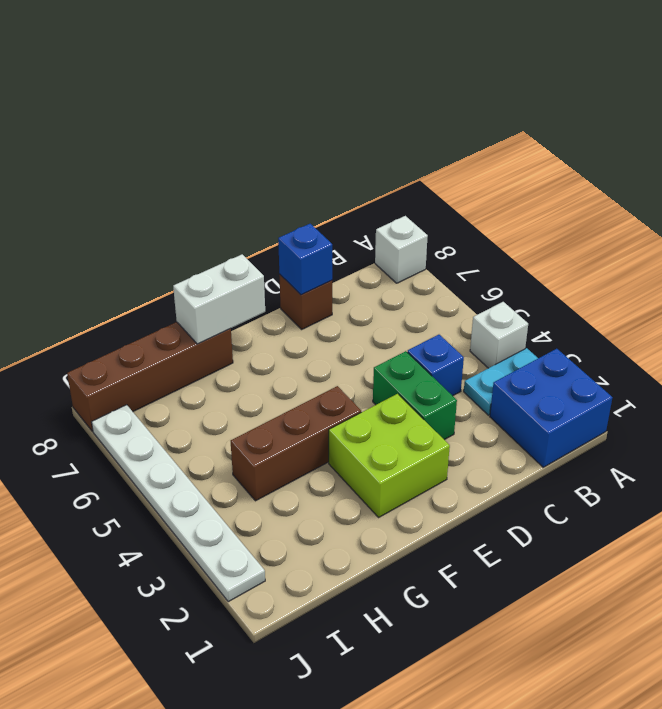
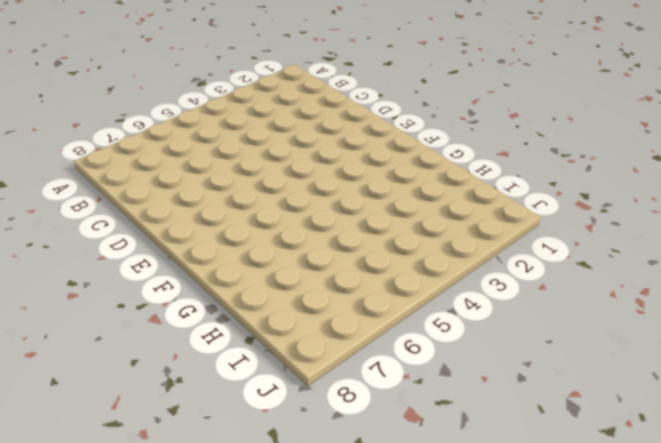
none -> blue brick A1:B2 level 1
none -> cyan plate A3:B3 level 1
none -> white brick A4 level 1

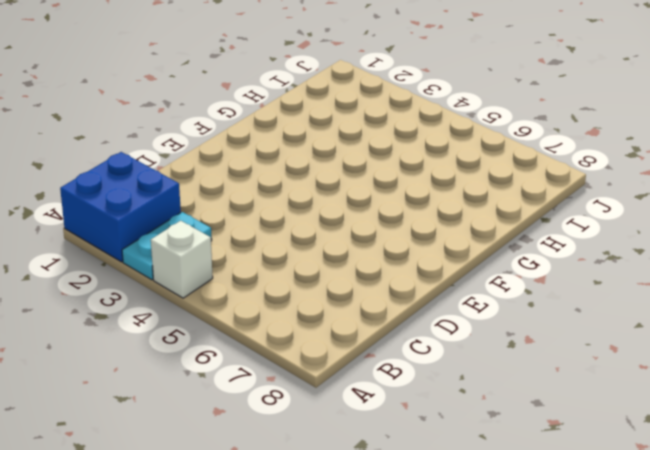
none -> white brick A8 level 1
none -> blue brick C4 level 1
none -> green brick D3:D4 level 1

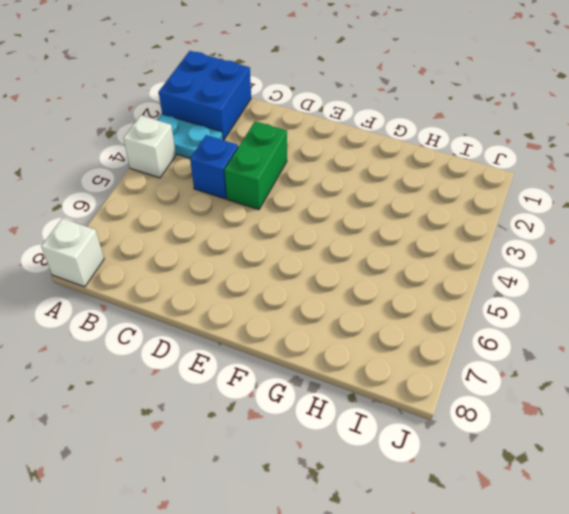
none -> brown brick D8 level 1
none -> lime brick E2:F3 level 1
none -> brown brick F4:H4 level 1

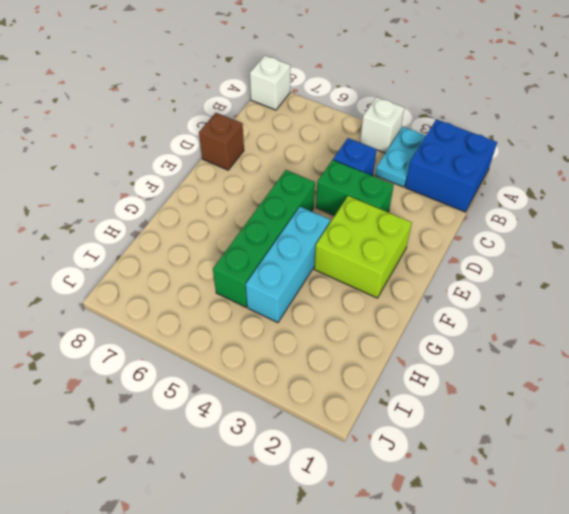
green brick E5:H5 level 1 -> none
cyan brick F4:H4 level 1 -> brown brick F4:H4 level 1
none -> brown brick G8:J8 level 1
none -> white plate J2:J7 level 1
none -> blue brick D8 level 2

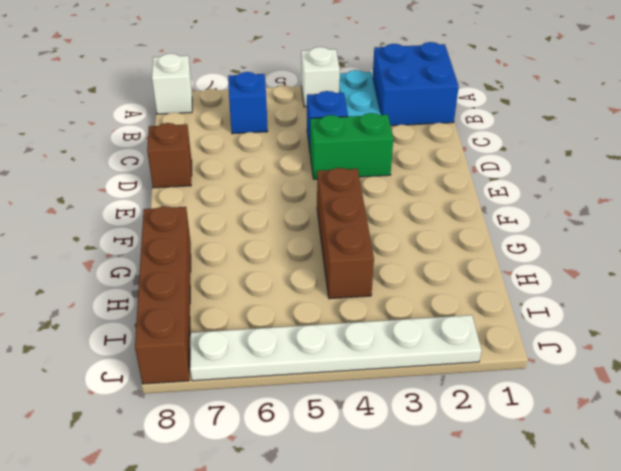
blue brick B6 level 1 -> blue brick D8 level 2
none -> lime brick E2:F3 level 1
none -> white brick F8:G8 level 2

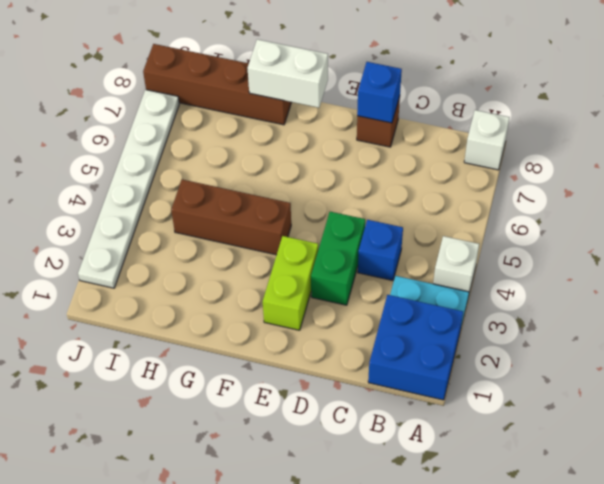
lime brick E2:E3 level 1 -> lime brick E2:F3 level 1

